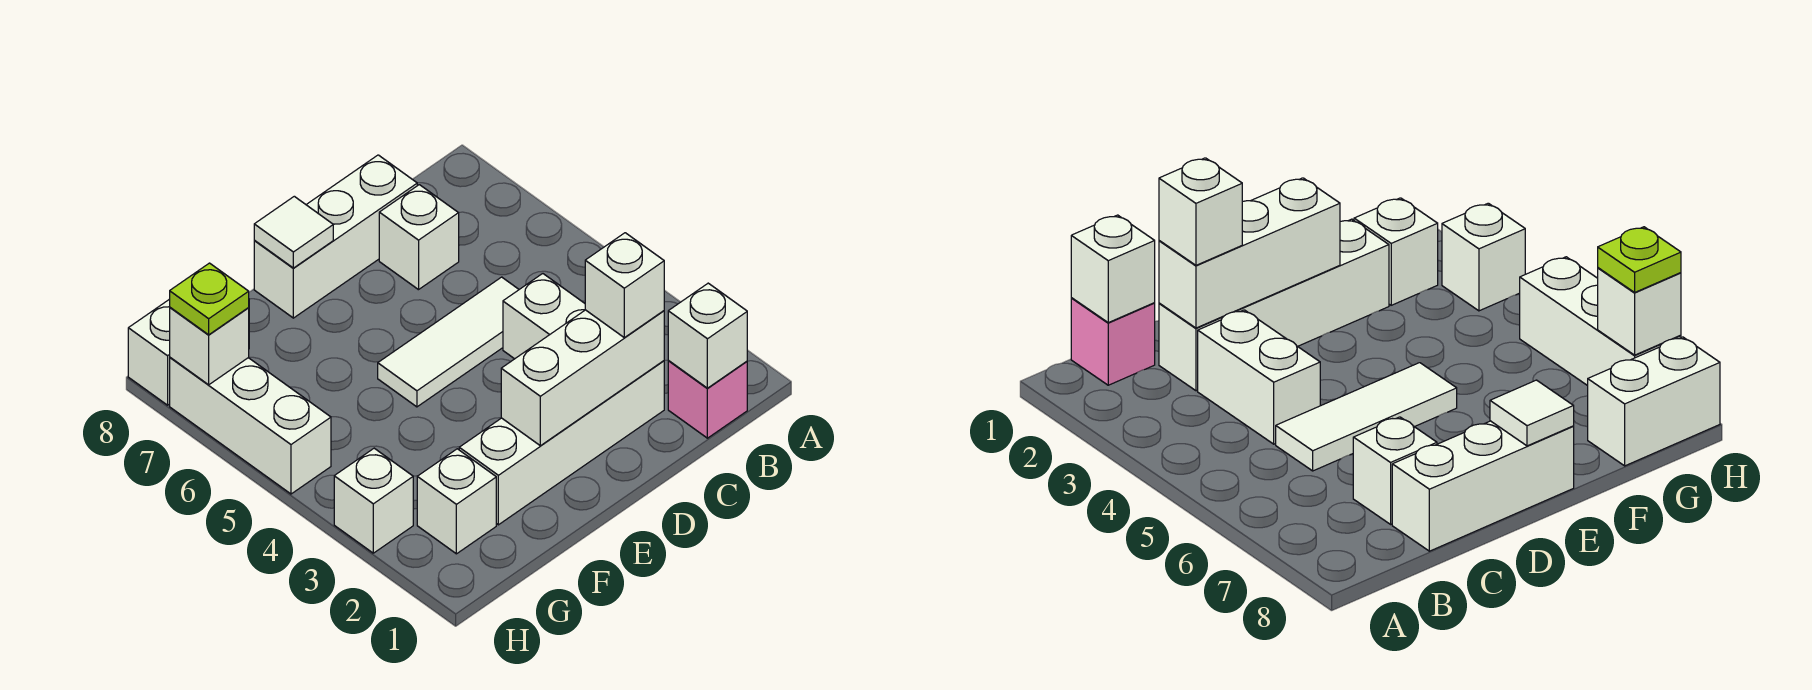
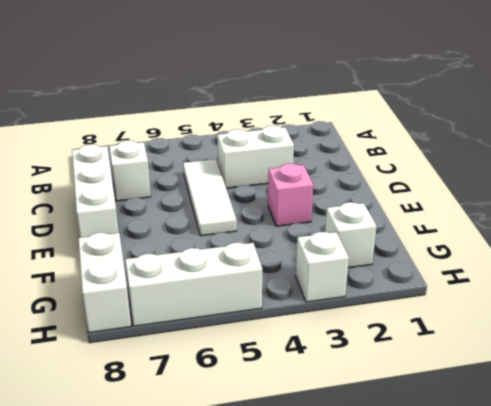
pink brick E3 level 1 -> pink brick B1 level 1
none -> white brick C2:F2 level 1
none -> white brick B1 level 2
none -> white brick C2:E2 level 2

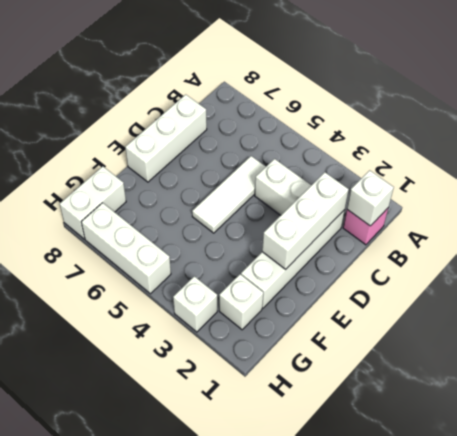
none -> white brick C7 level 1
none -> white tile E8 level 2
none -> white brick H7 level 2

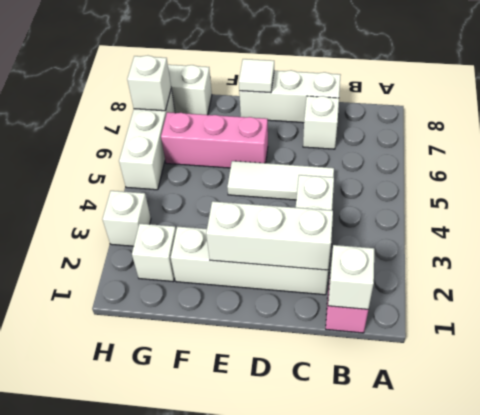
pink brick E6:G6 level 1 -> none
none -> white brick C2 level 3
none -> lime plate H7 level 3

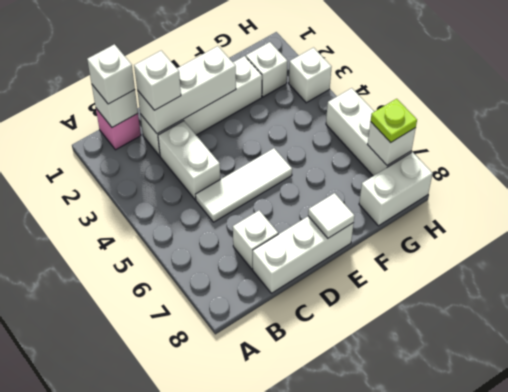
white brick B1 level 3 -> none

